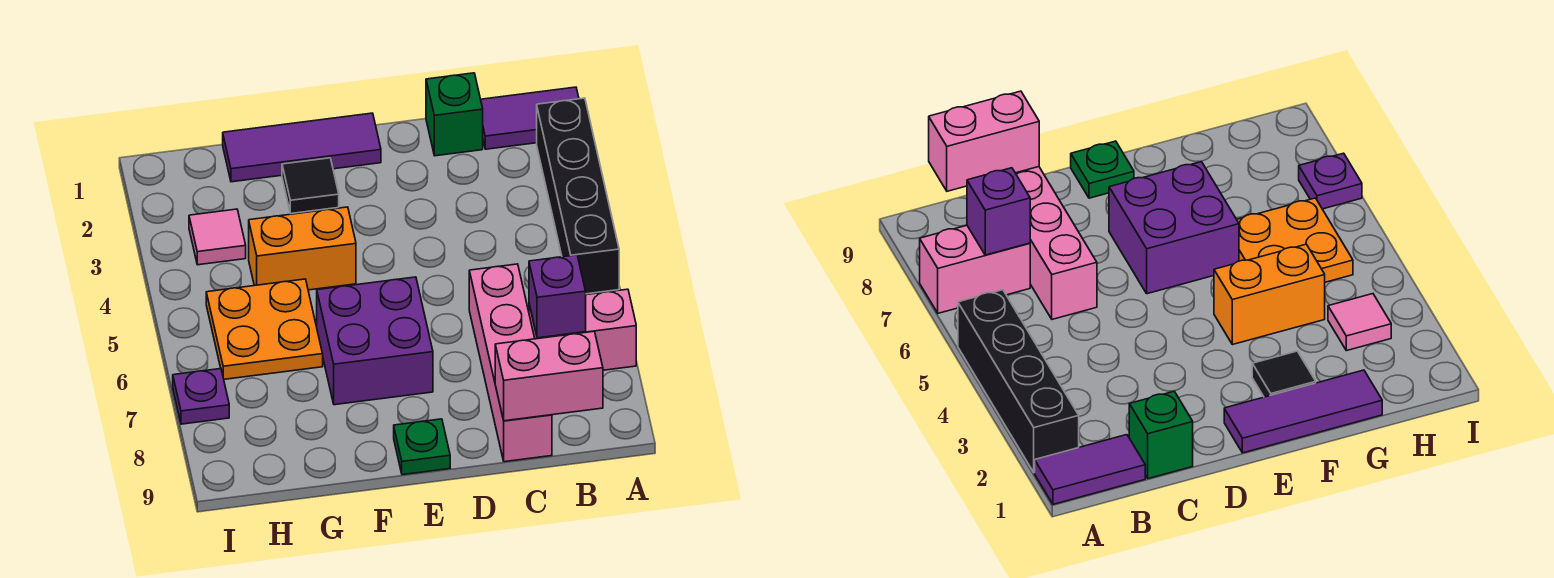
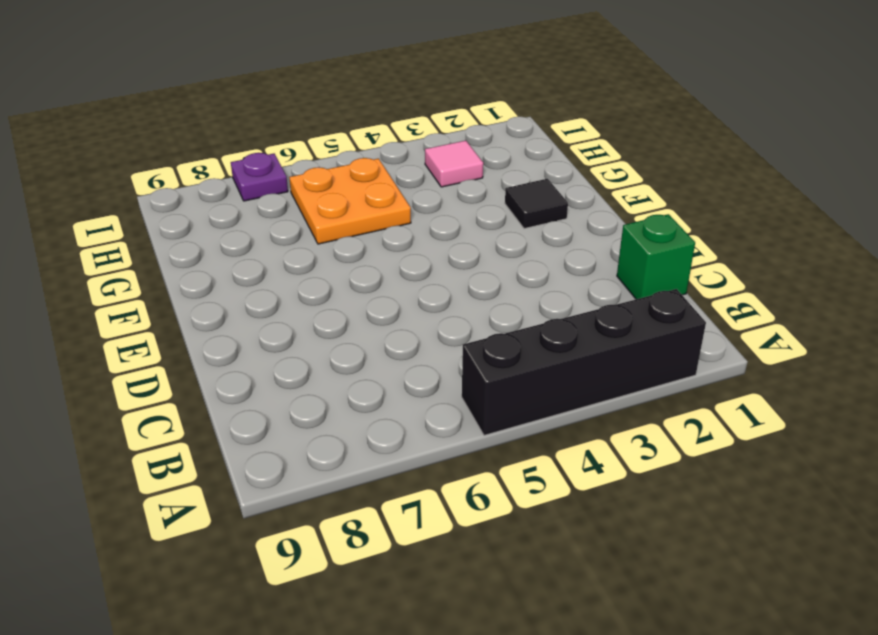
none -> purple tile A1:B1 level 1
none -> pink brick A7:B7 level 1
none -> pink brick C6:C9 level 1

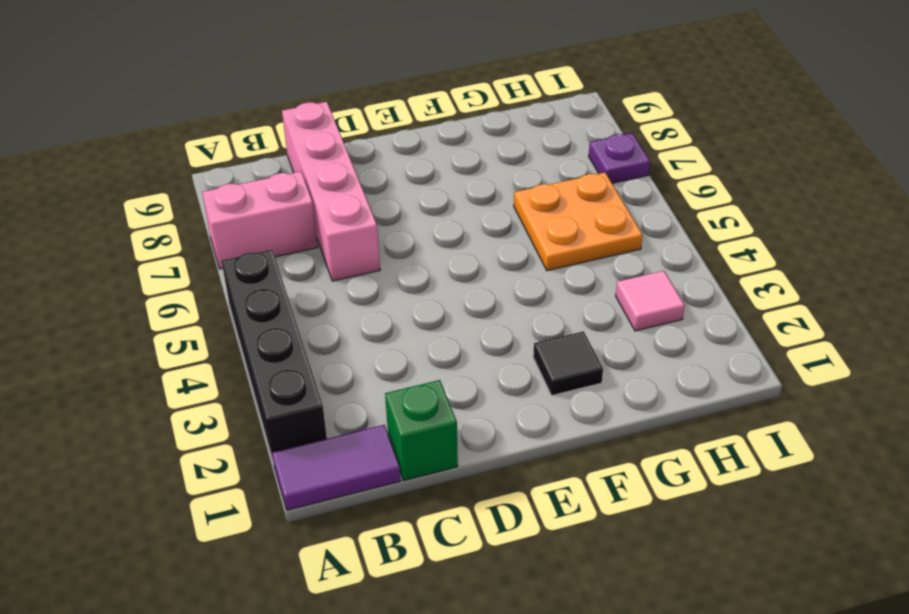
none -> purple tile E1:G1 level 1
none -> purple brick E6:F7 level 1
none -> green plate E9 level 1

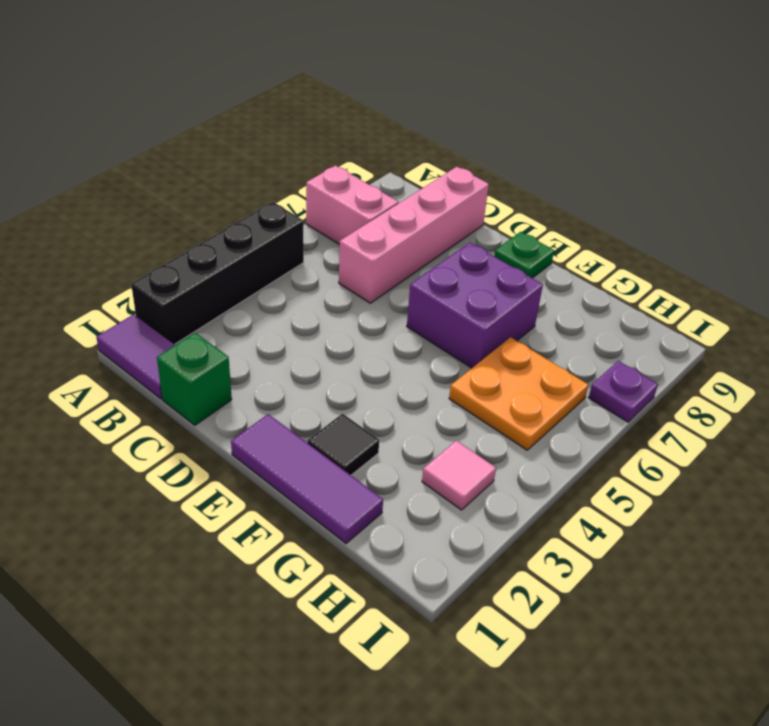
none -> orange brick F4:G4 level 1
none -> purple brick B7 level 2
none -> pink brick B9:C9 level 2

